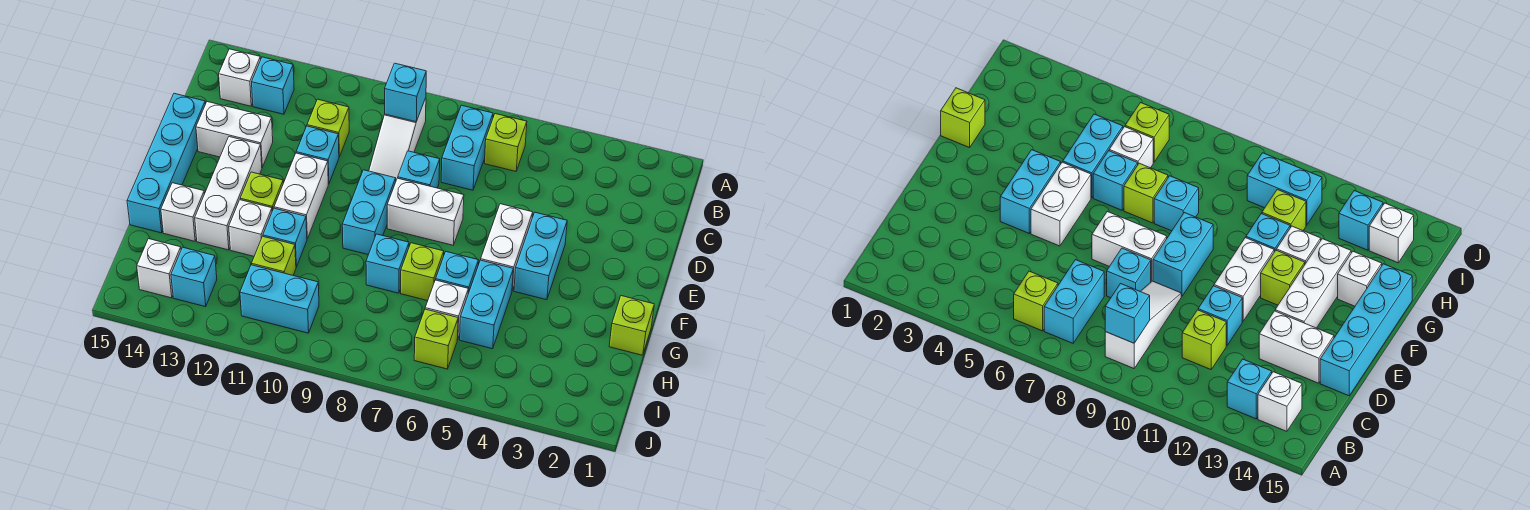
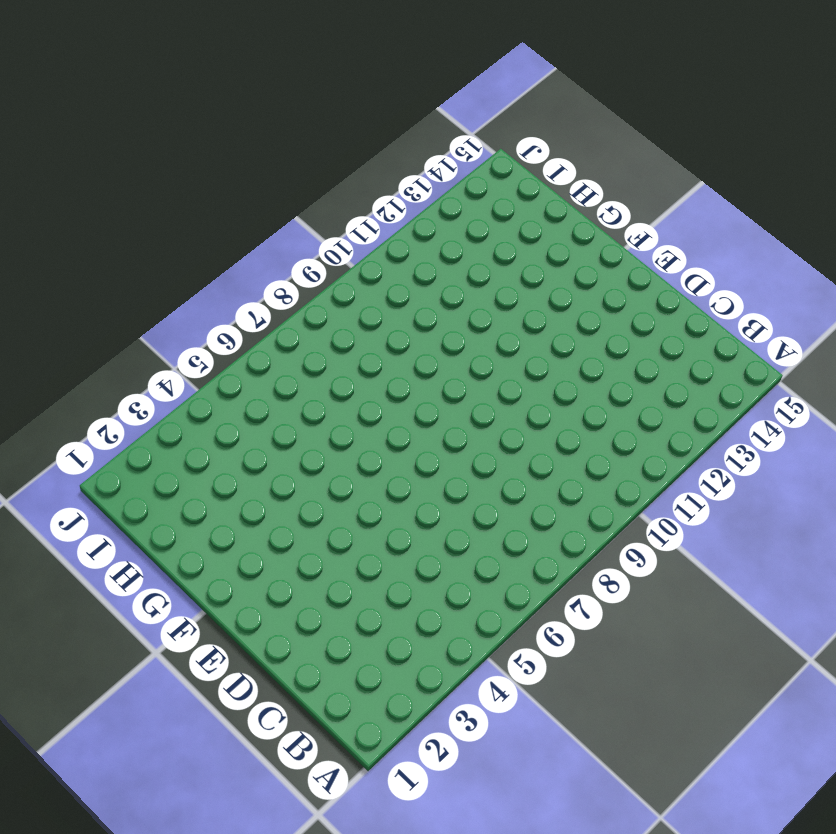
none -> lime brick B6 level 1
none -> cyan brick B7:C7 level 1
none -> white slope B9:D9 level 1 top B
none -> cyan brick B13 level 1

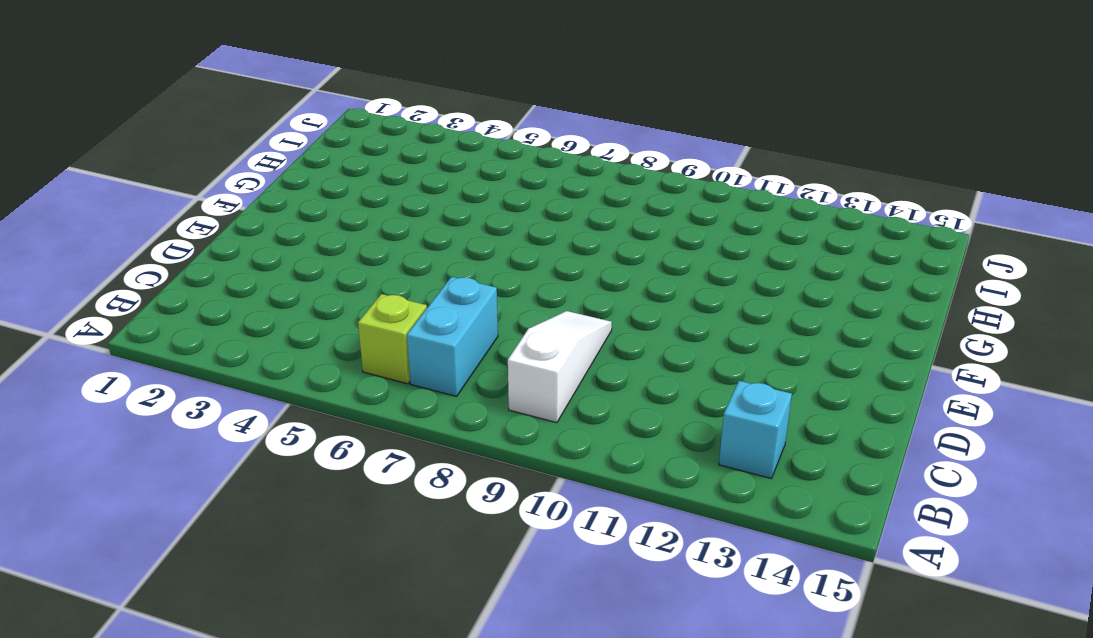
none -> white brick B14 level 1
none -> lime brick C11 level 1
none -> cyan brick D8 level 1
none -> cyan brick D11 level 1

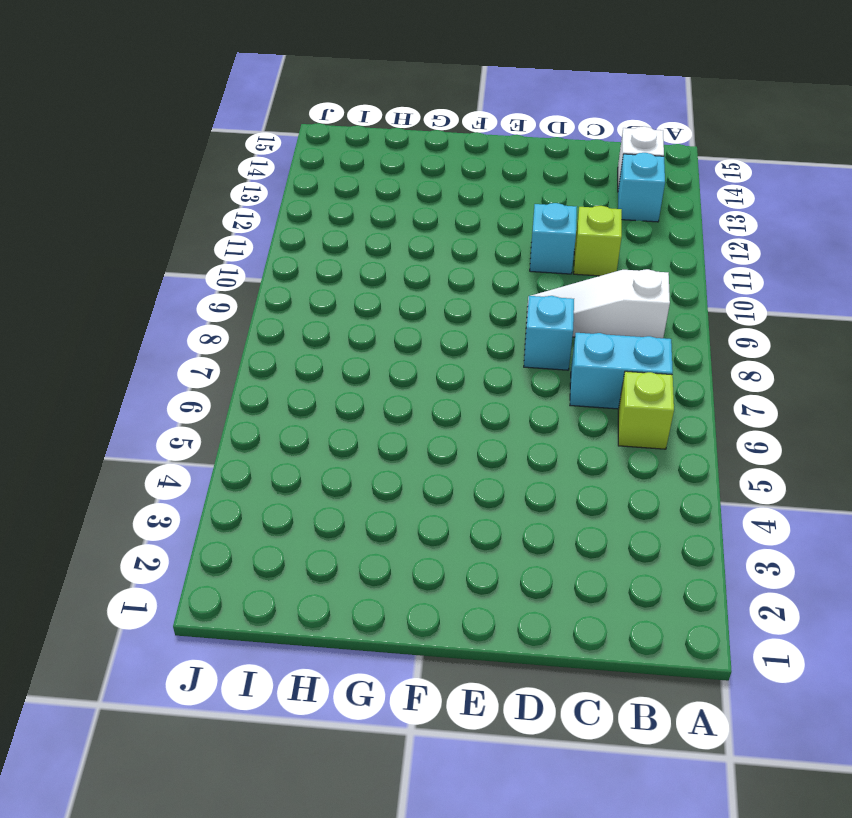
none -> white brick D13:D14 level 1
none -> cyan brick D15:G15 level 1
none -> cyan brick E4:F4 level 1
none -> white brick E5:F5 level 1

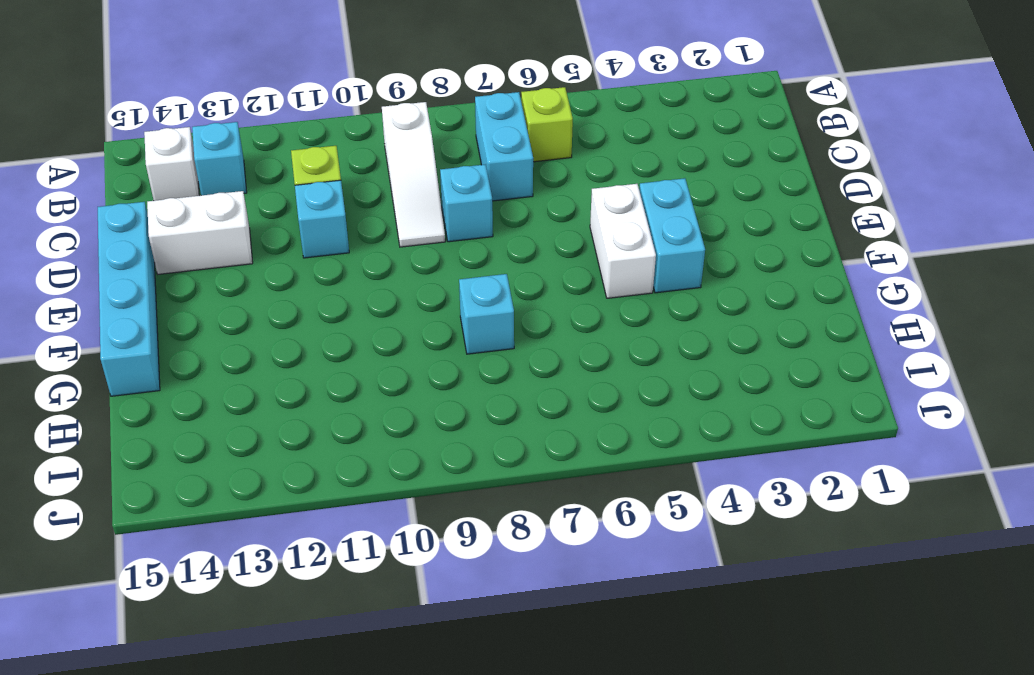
none -> white brick E7:E8 level 1
none -> cyan brick E9:F9 level 1
none -> white brick E11:F11 level 1
none -> white brick E13:G13 level 1

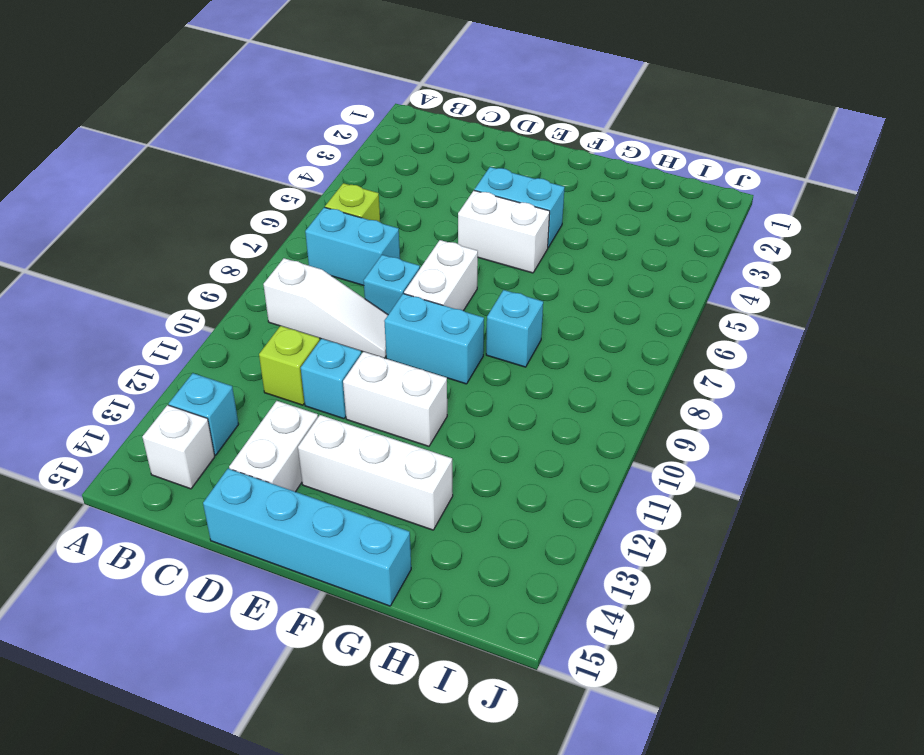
none -> lime brick F12 level 1
none -> lime brick G1 level 1
none -> cyan brick G5:H5 level 1
none -> cyan brick G6 level 1

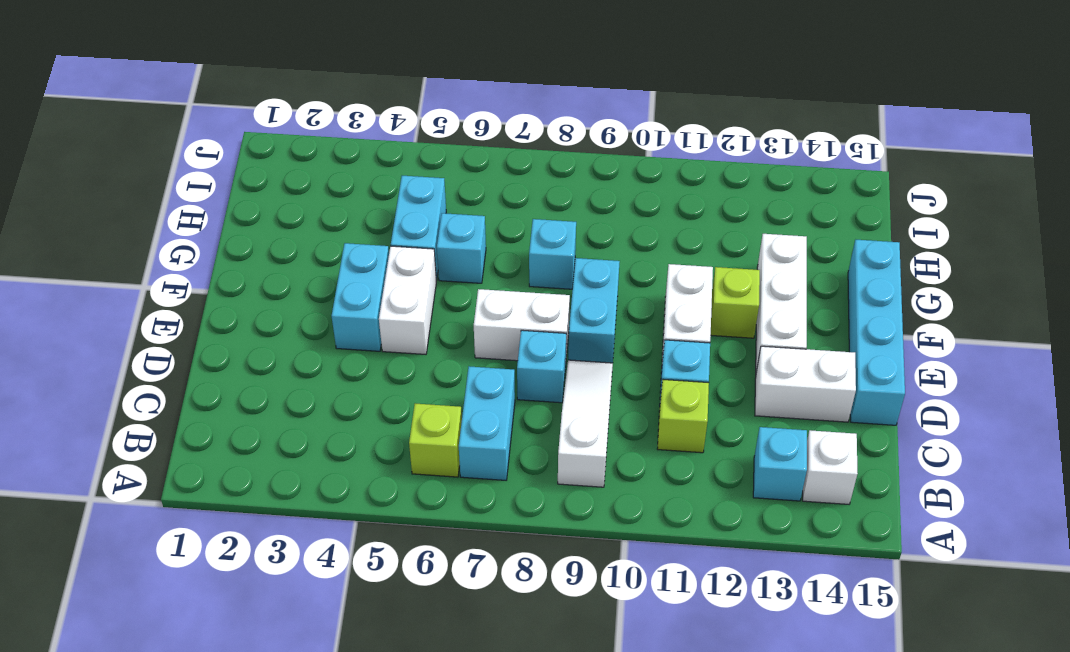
none -> lime brick G1 level 1
none -> lime brick G7 level 1
none -> cyan brick G11 level 1
none -> white brick G12 level 1

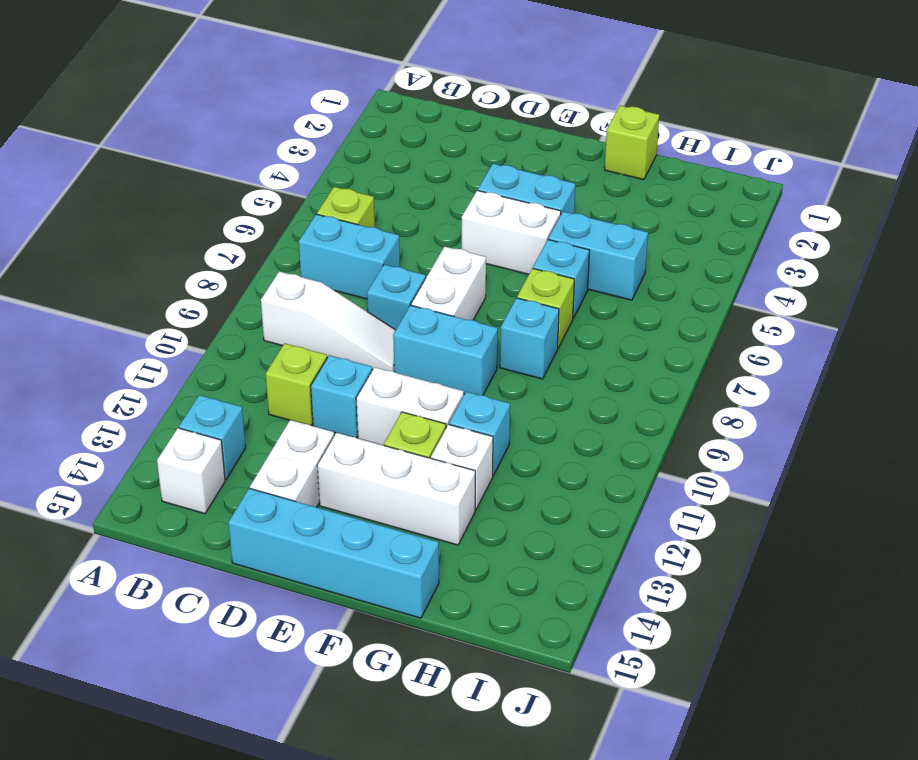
none -> white brick G14 level 1
none -> white brick H6 level 1
none -> lime brick H11 level 1
none -> lime brick I6 level 1

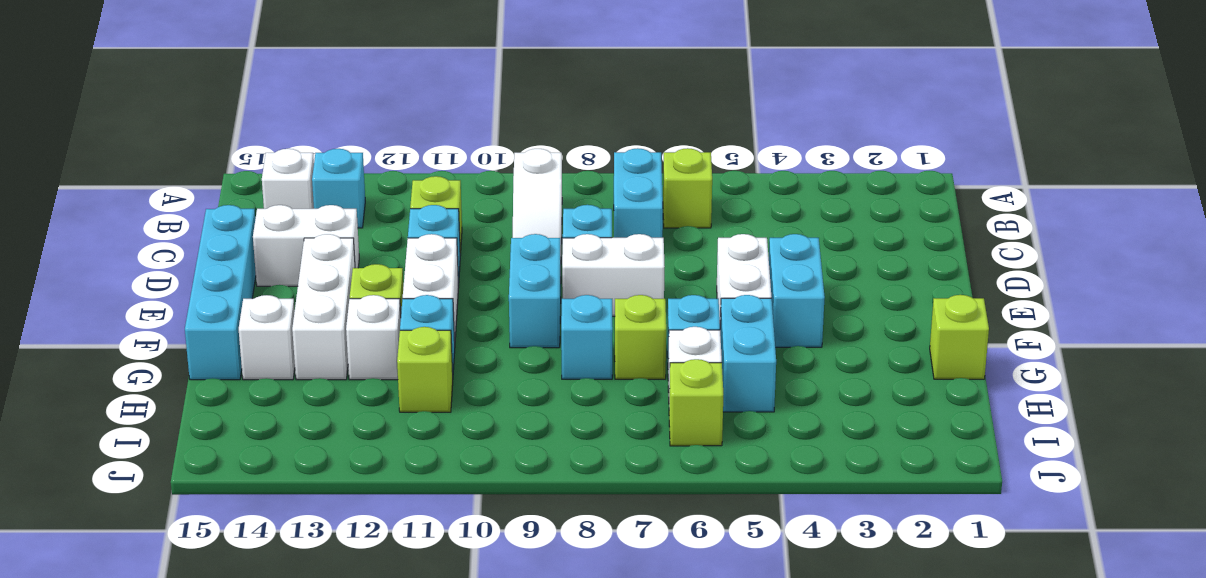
none -> cyan brick I10:I11 level 1
none -> cyan brick I13 level 1
none -> white brick I14 level 1
none -> cyan brick B9 level 2

